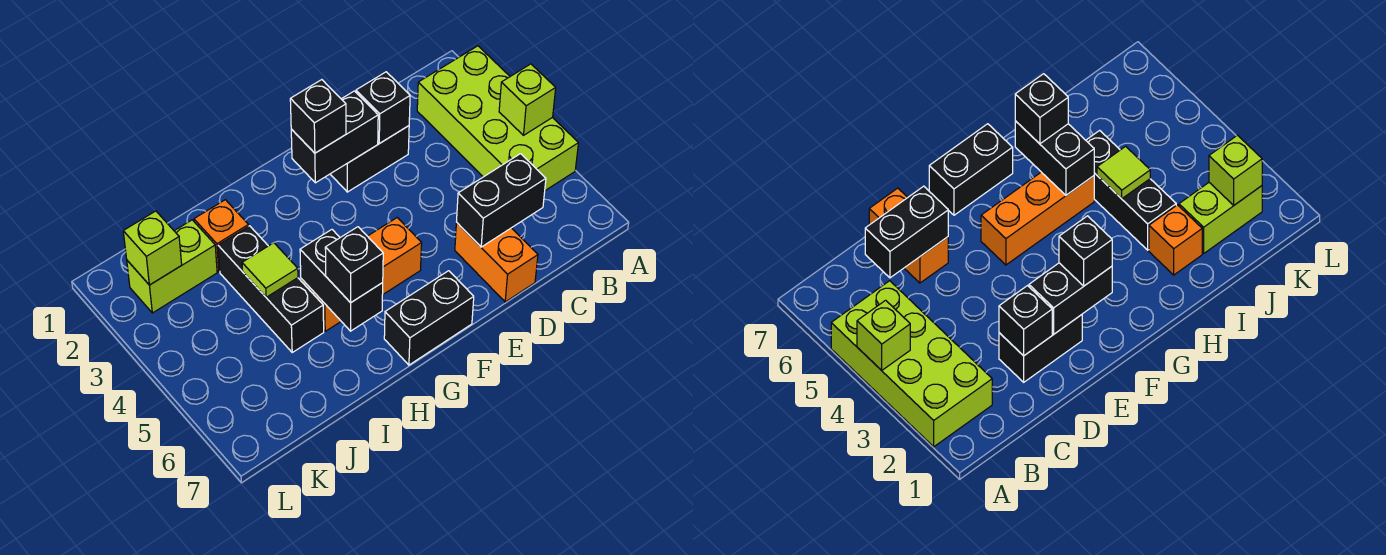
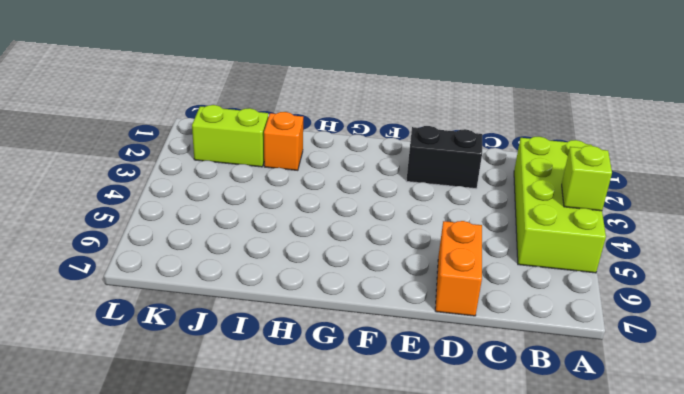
none -> orange brick F5:H5 level 1
none -> black brick F7:G7 level 1
none -> black brick I3:I5 level 1

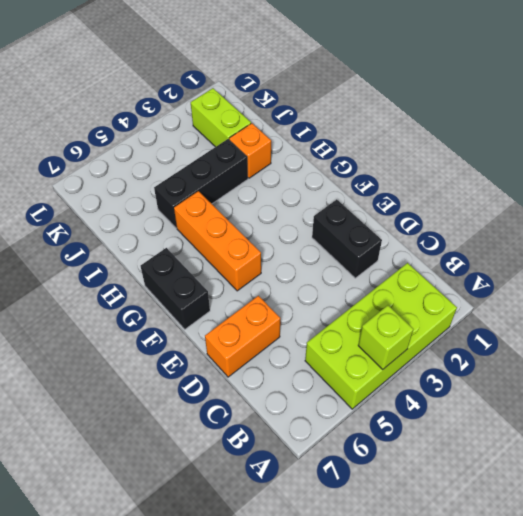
none -> black brick C6:D6 level 2
none -> black brick D2 level 2
none -> black brick E2:F2 level 2

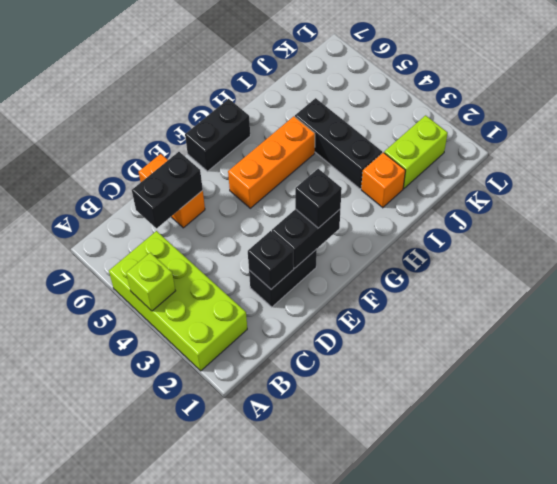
none -> black brick H5:H6 level 2
none -> lime tile I4 level 2
none -> lime brick K2 level 2

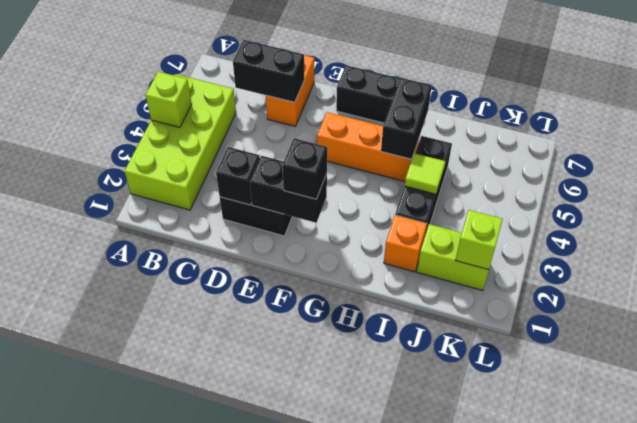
none -> black brick H6 level 3

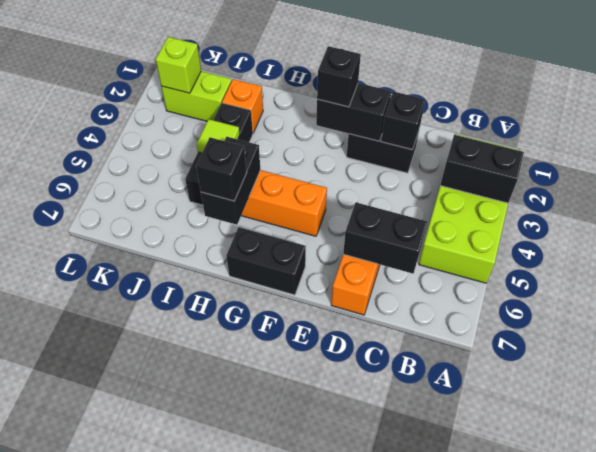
black brick A3:B3 level 2 -> none
none -> lime brick A4 level 2

